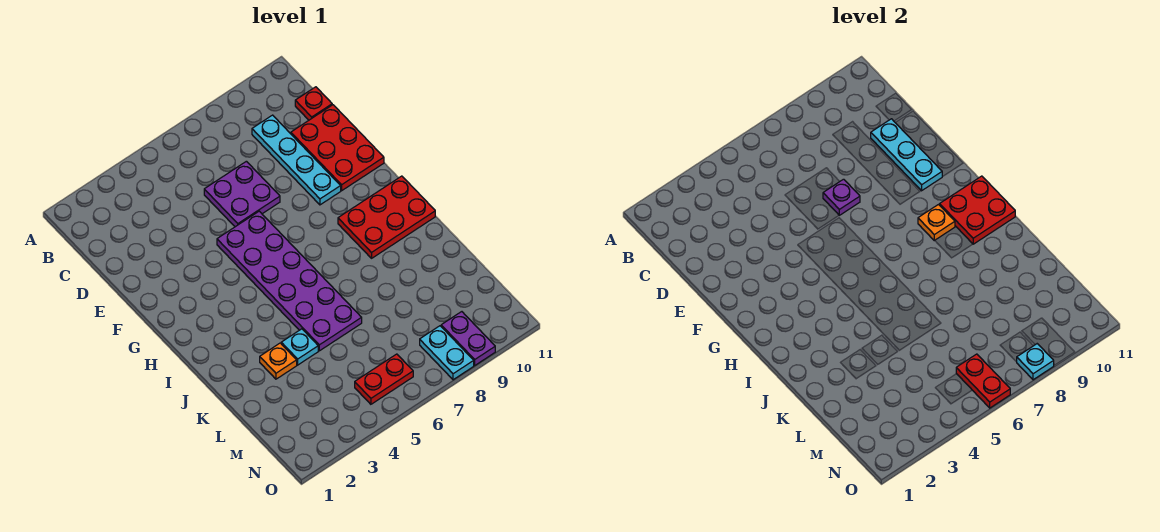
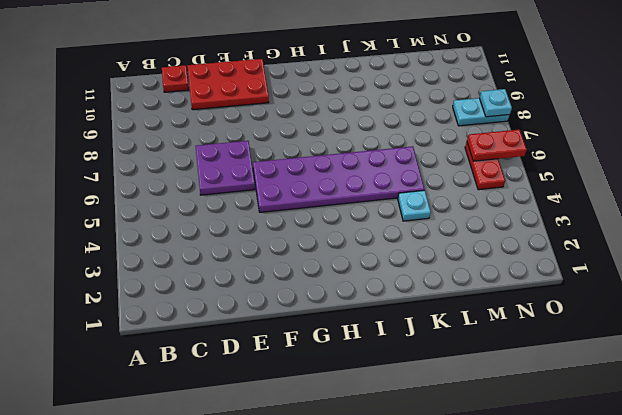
none -> cyan plate C9:F9 level 1
none -> red plate H9:I11 level 1
none -> orange plate K3 level 1

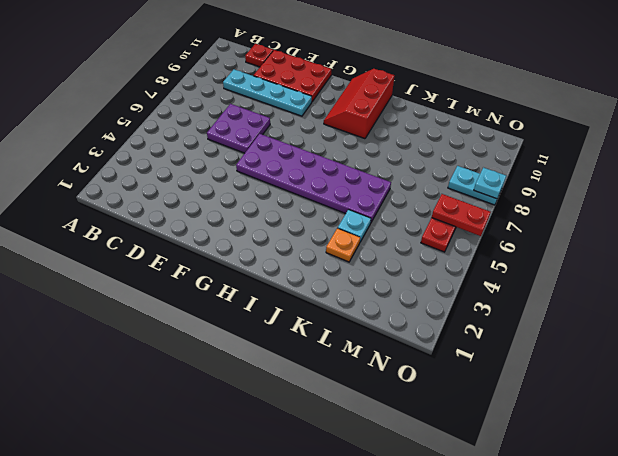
red slope H9:I11 level 1 top I -> red plate H9:I11 level 1
none -> purple plate N9:O9 level 1
none -> cyan plate D10:F10 level 2
none -> purple plate E7 level 2

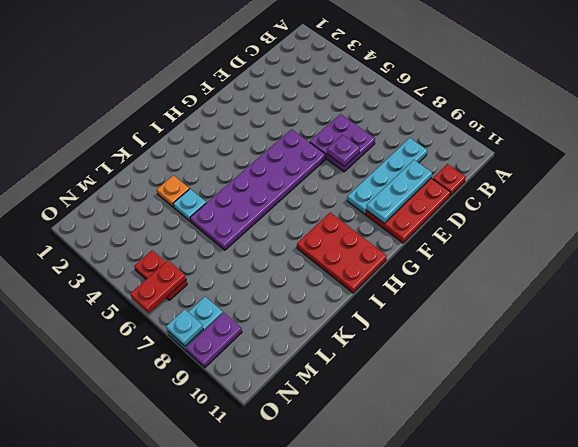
none -> orange plate H9 level 2
none -> red plate H10:I11 level 2

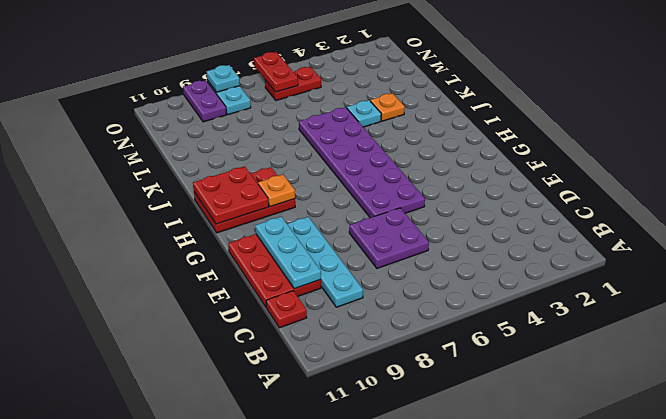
none -> purple plate E7 level 2

